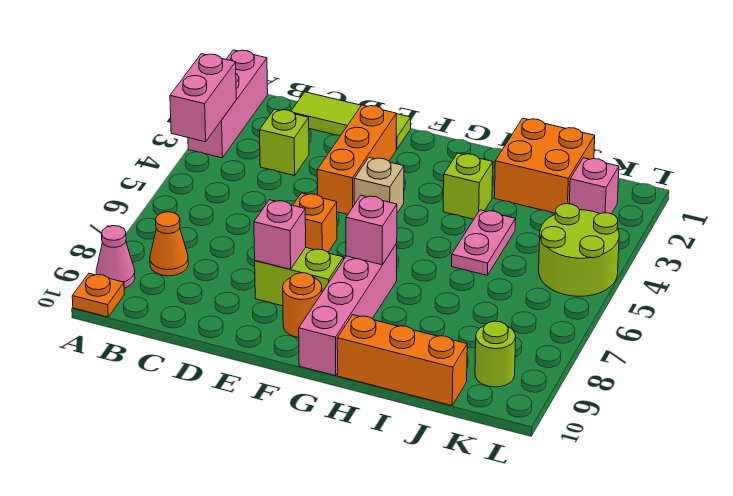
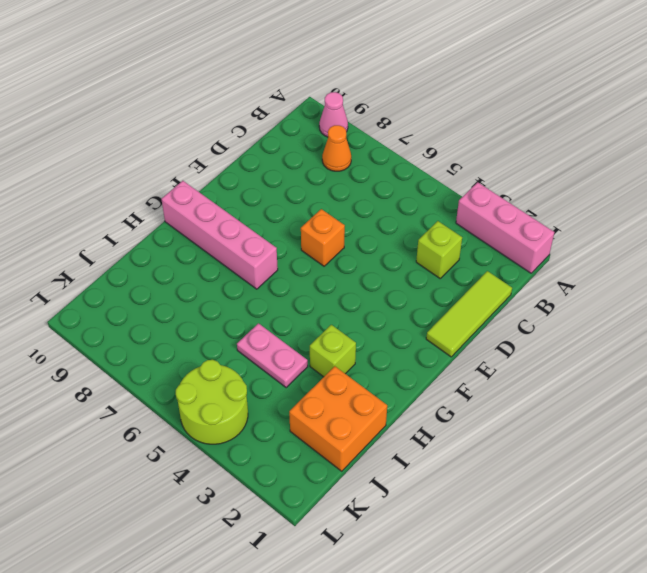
none -> orange plate A10 level 1
none -> orange brick E2:E4 level 1
none -> lime brick E8:F8 level 1

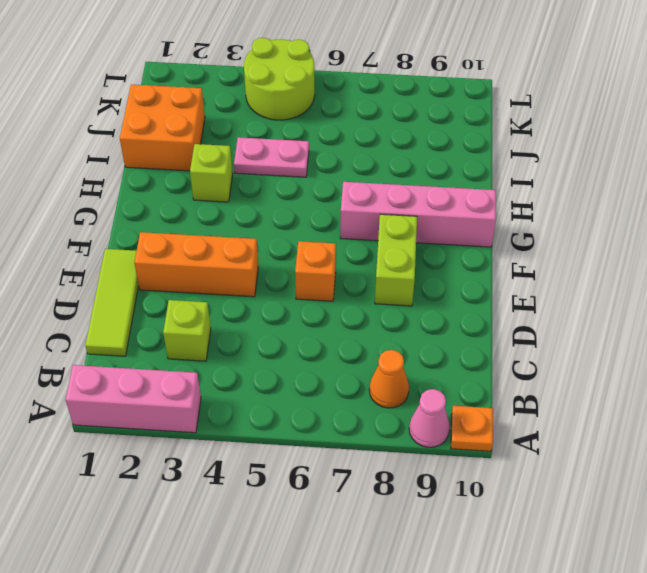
none -> tan brick F4 level 1
none -> orange round brick F9 level 1
none -> orange brick H10:J10 level 1

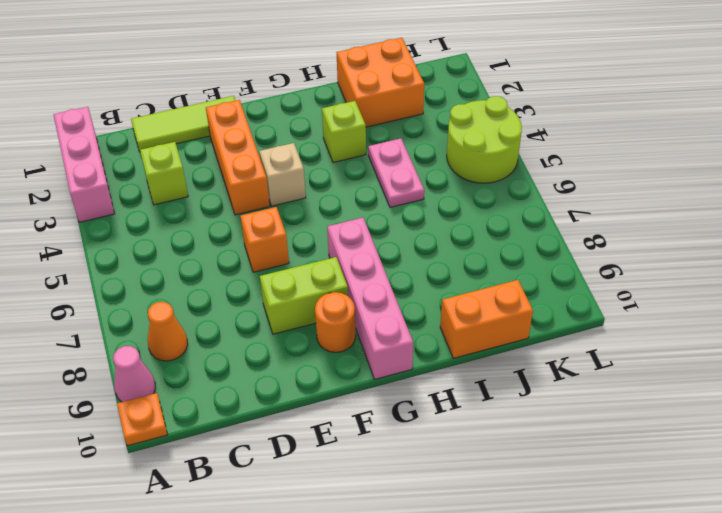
orange brick I10:J10 level 1 -> orange brick H10:J10 level 1
none -> pink brick K2 level 1
none -> lime round brick K9 level 1
none -> pink brick A3:A4 level 2

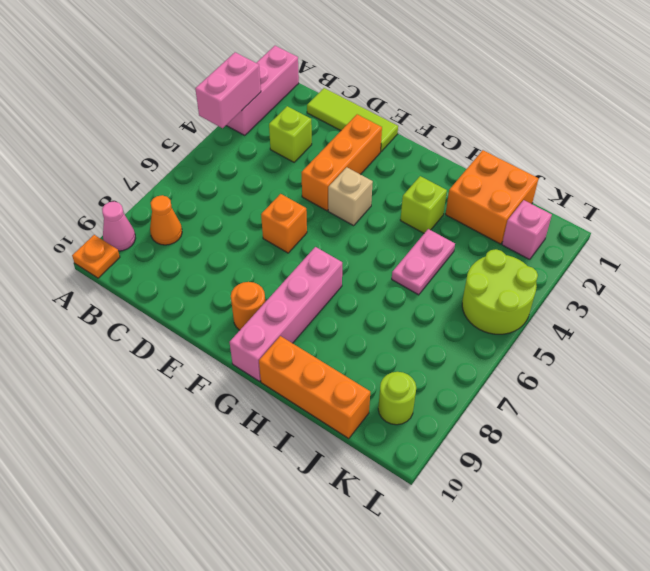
none -> lime brick E8:F8 level 1
none -> pink brick E8 level 2
none -> pink brick G7 level 2

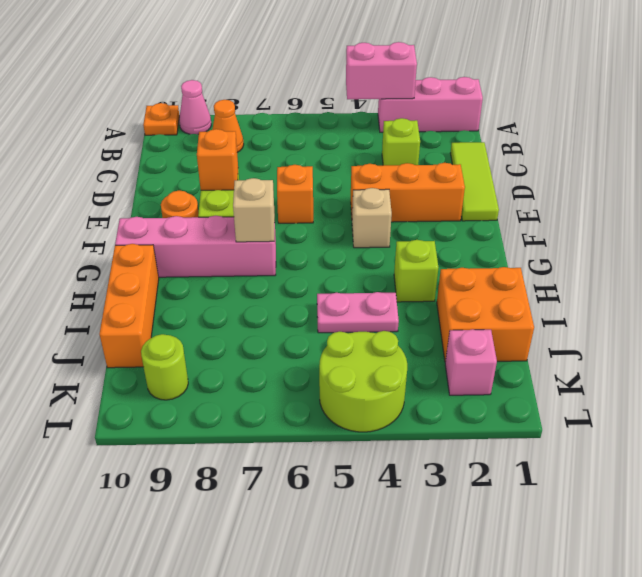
orange brick E8 level 2 -> pink brick E8 level 2
tan brick G7 level 2 -> pink brick G7 level 2

